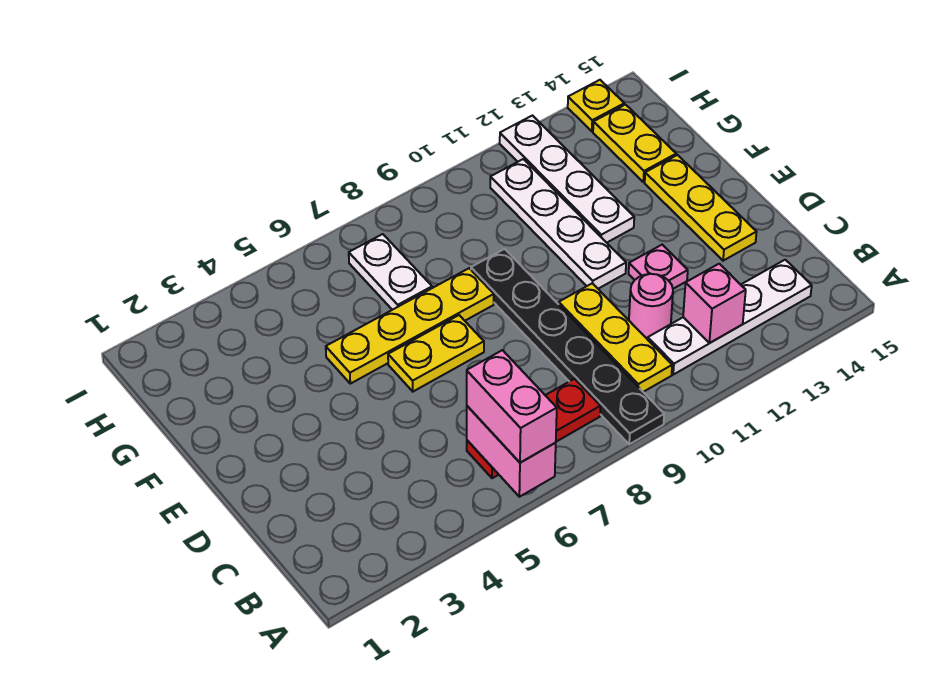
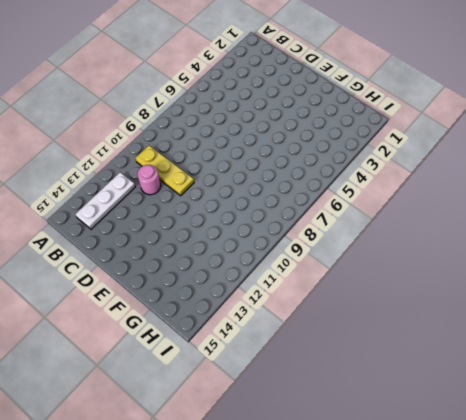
white plate B12:B14 level 1 -> white plate B11:B14 level 1
none -> black plate A9:F9 level 1
none -> red plate B6:B8 level 1
none -> pink plate D12 level 1

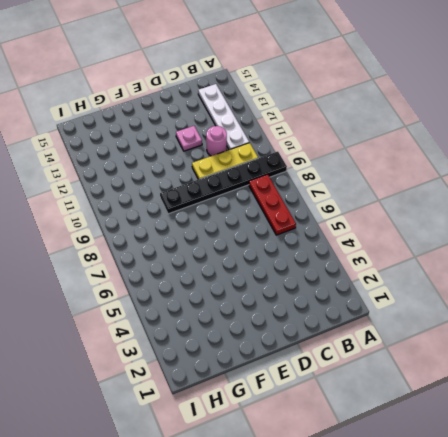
none -> yellow plate D14:F14 level 1
none -> yellow plate E6:E7 level 1
none -> white plate E11:H11 level 1

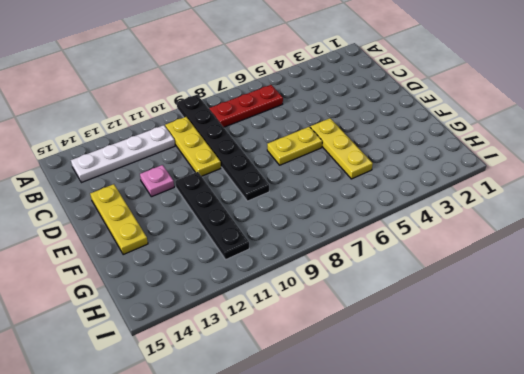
yellow plate E5:G5 level 1 -> yellow plate F5:F8 level 1
black plate E11:H11 level 1 -> white plate E11:H11 level 1
none -> pink round brick C11 level 1
none -> white plate F12:I12 level 1
none -> white plate G7:H7 level 1

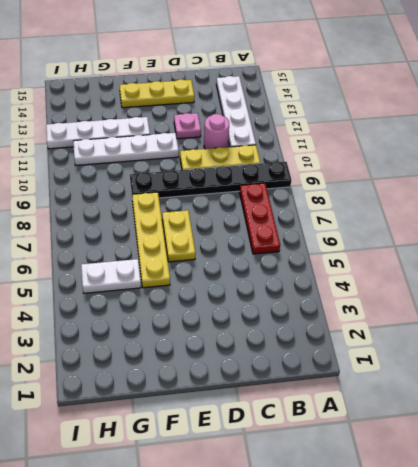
white plate G5:H5 level 1 -> white plate G7:H7 level 1
none -> yellow plate G14:H14 level 1
none -> yellow plate I14 level 1
none -> pink brick A6:B6 level 2

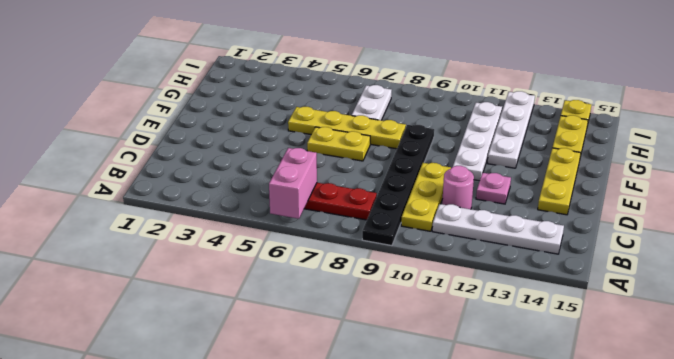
none -> pink brick B12 level 2
none -> pink brick A6:B6 level 3

